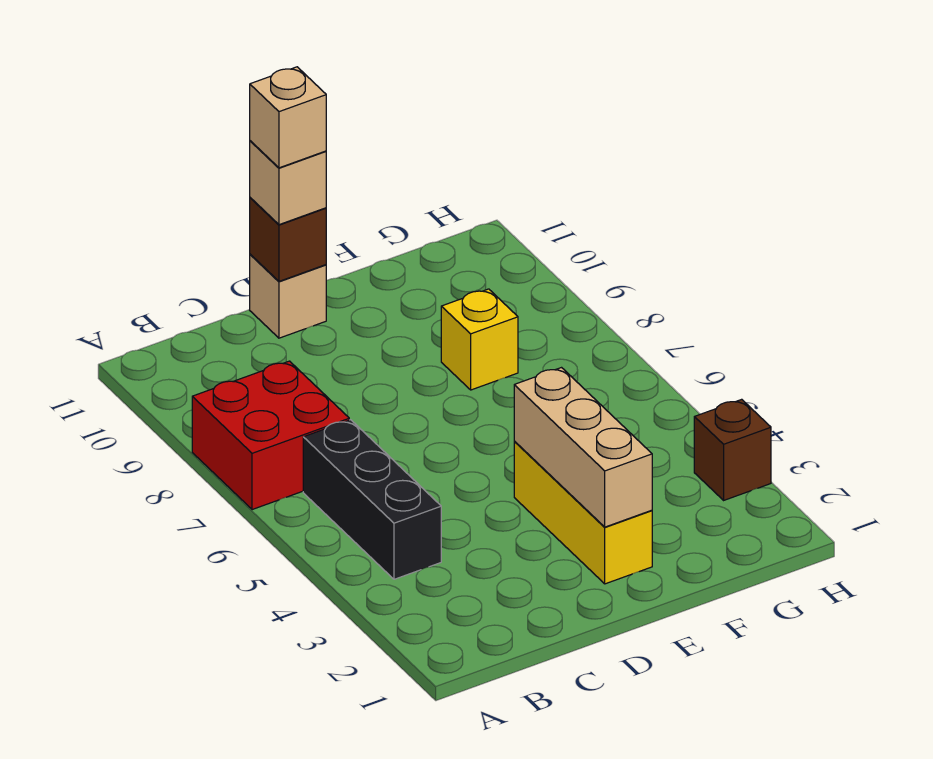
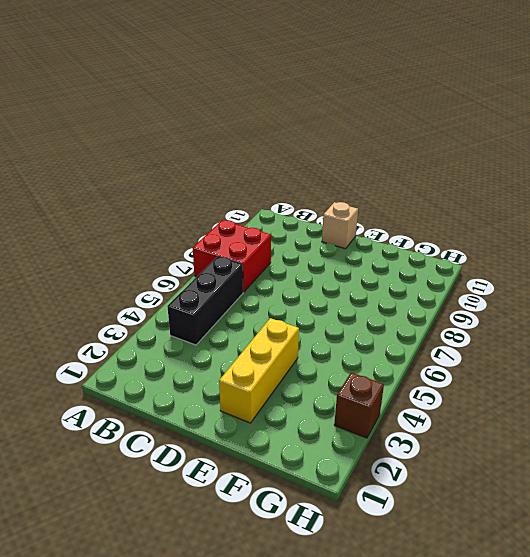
none -> yellow brick F8 level 1
none -> brown brick D11 level 2

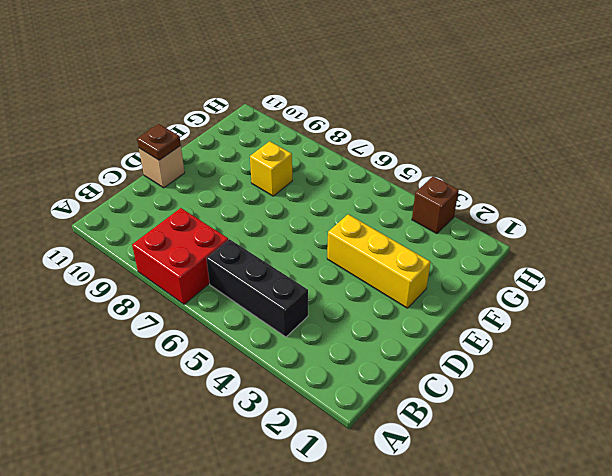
brown plate D11 level 2 -> brown brick D11 level 2
none -> tan brick E2:E4 level 2
none -> tan brick D11 level 3

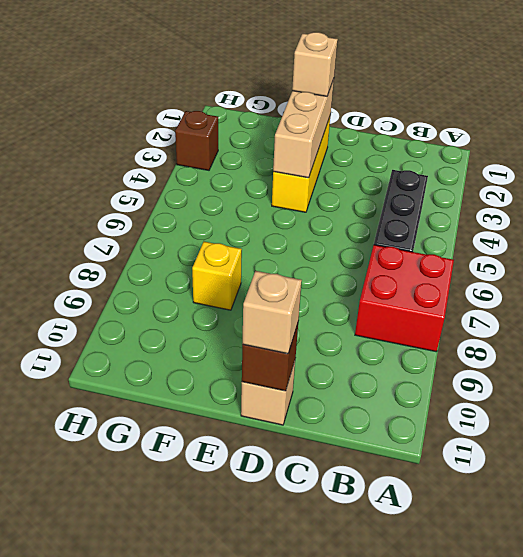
tan brick E2 level 3 -> tan brick D11 level 4

